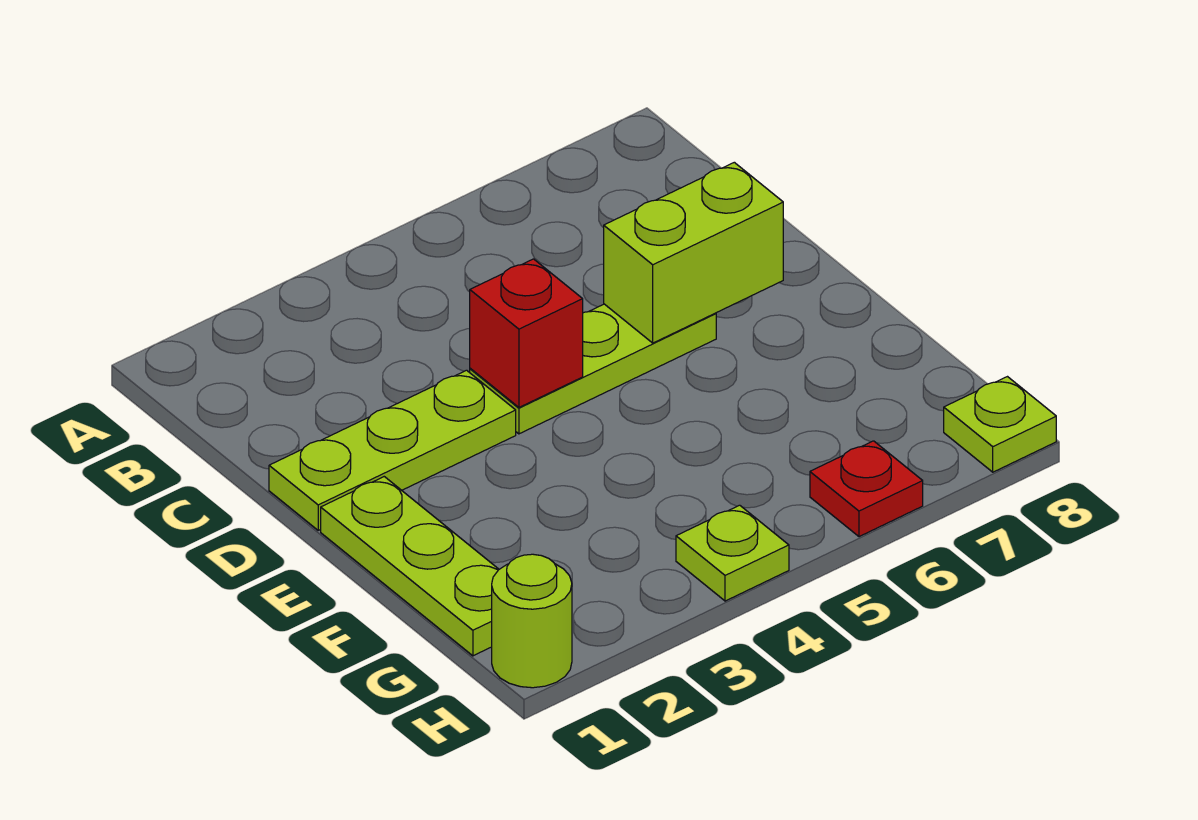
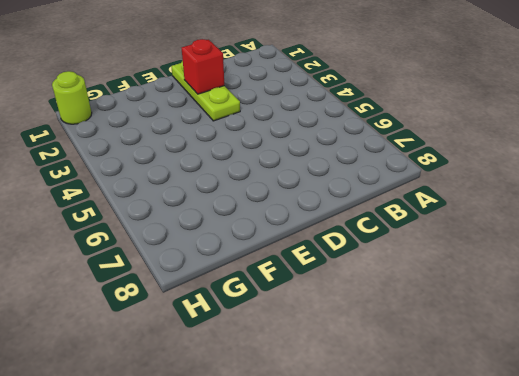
red brick D2 level 2 -> red brick D4 level 2
none -> lime plate D4:D6 level 1
none -> lime plate E1:G1 level 1

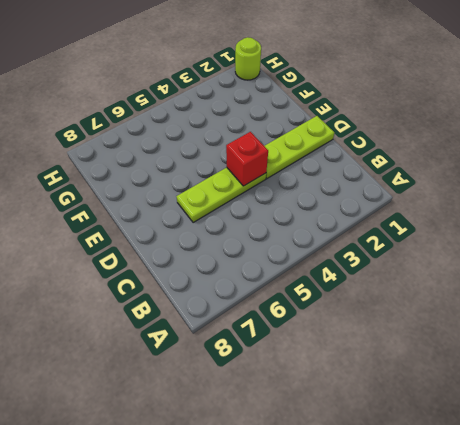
none -> lime plate E1:G1 level 1
none -> lime plate H4 level 1

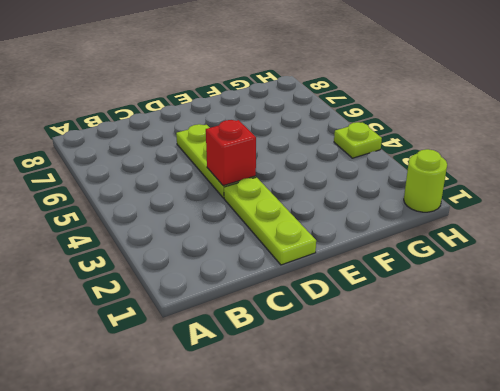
none -> lime plate E1:G1 level 1
none -> red plate H6 level 1

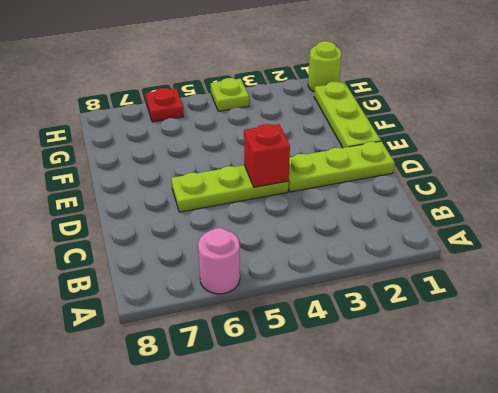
pink round brick A6 level 1 -> none
none -> lime plate H8 level 1
none -> lime brick D6:D7 level 2

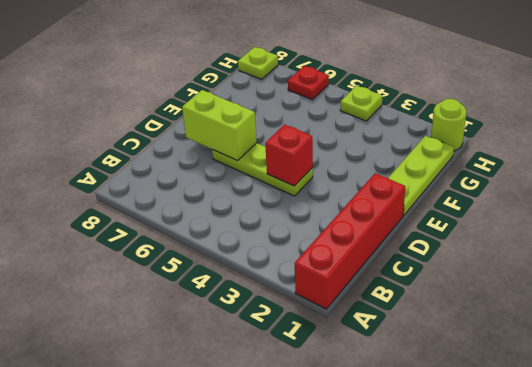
red brick A1:D1 level 1 -> lime plate D1:D3 level 1

